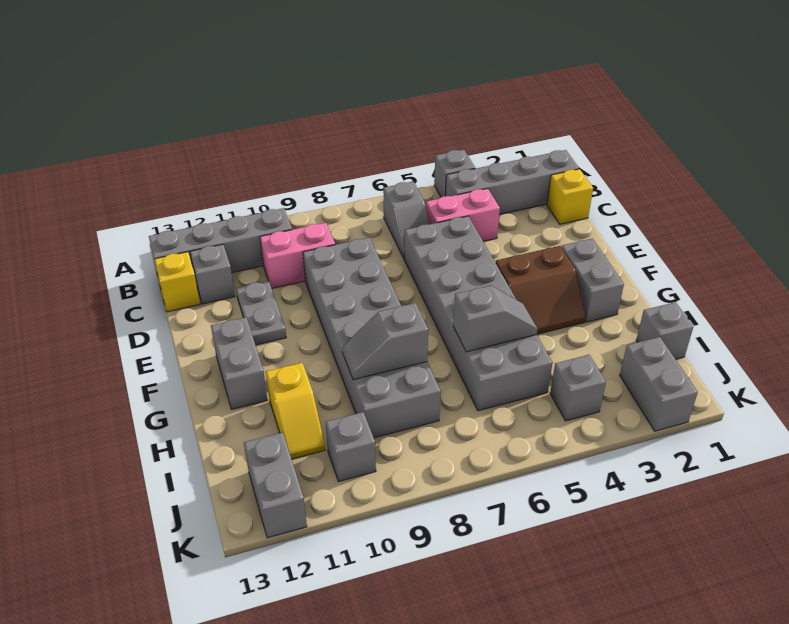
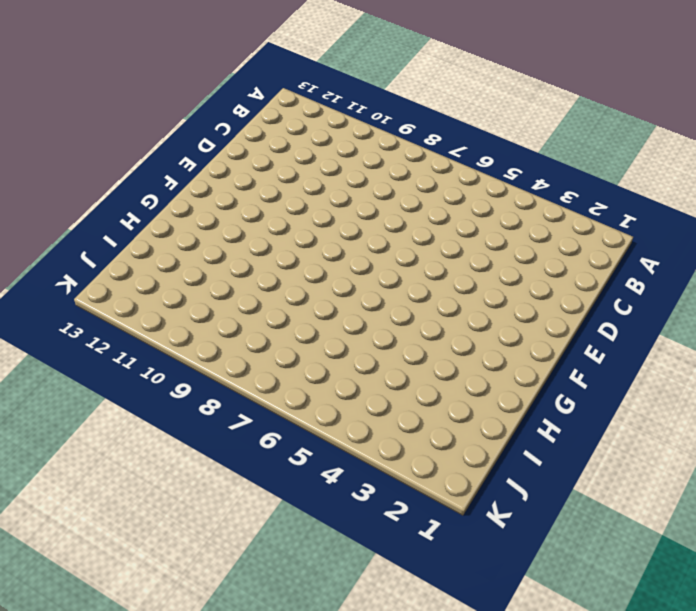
none -> grey brick A4 level 1
none -> grey brick B1:B4 level 1
none -> grey slope B6:C6 level 1 top B

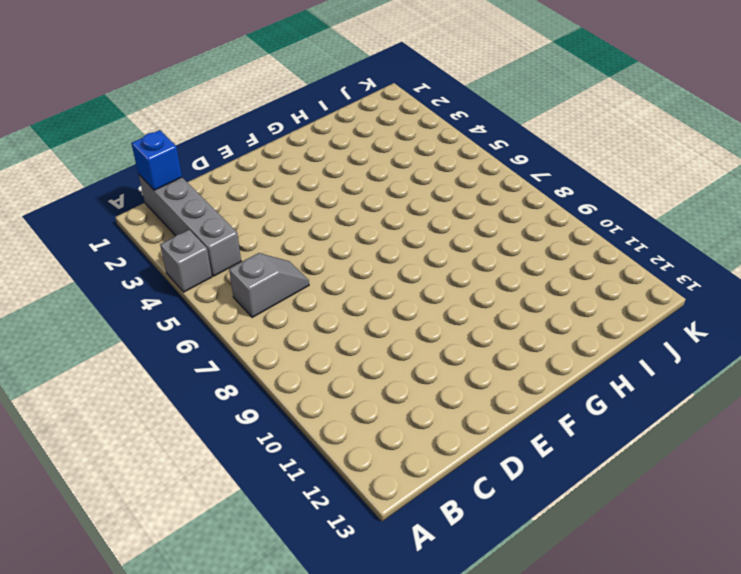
blue brick B1 level 2 -> none
none -> grey brick B10:B13 level 1
none -> yellow brick C1 level 1
none -> pink brick C4:C5 level 1

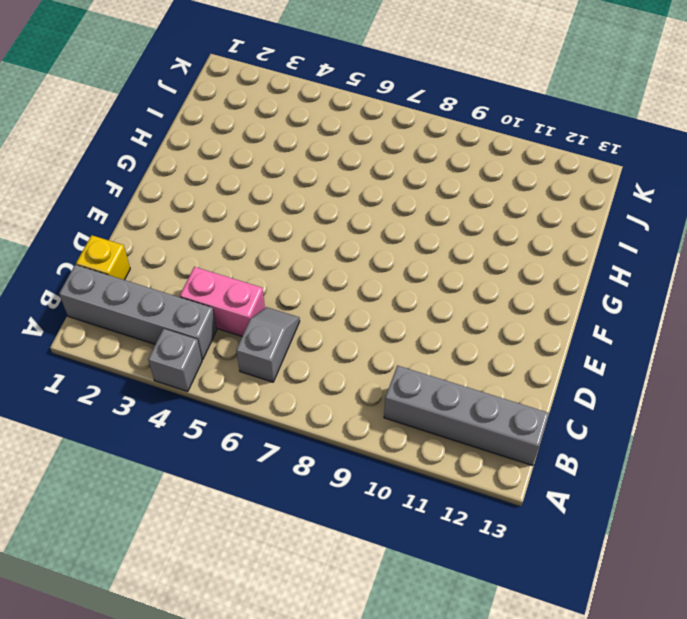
none -> pink brick C9:C10 level 1
none -> grey brick C12 level 1
none -> yellow brick C13 level 1

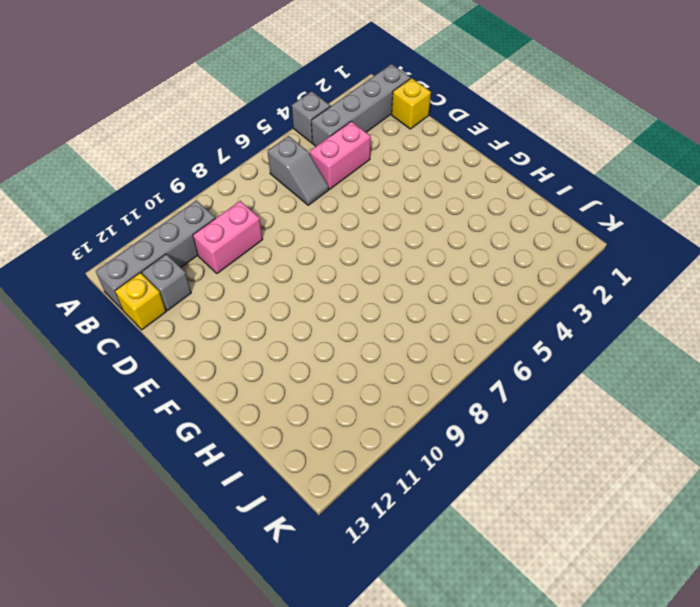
none -> grey brick D5:I6 level 1
none -> grey brick D8:I9 level 1
none -> grey plate D11:E11 level 1

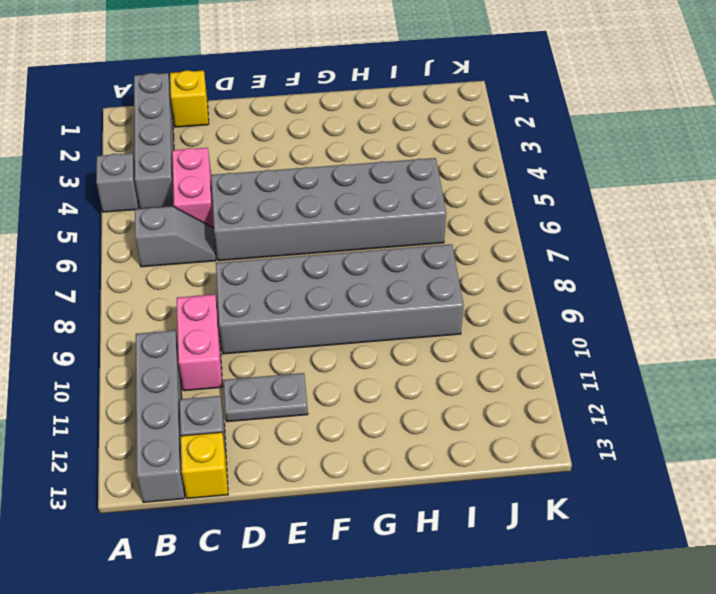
none -> grey brick F2:G2 level 1
none -> brown slope F3:G4 level 1 top F
none -> grey brick F12:G12 level 1

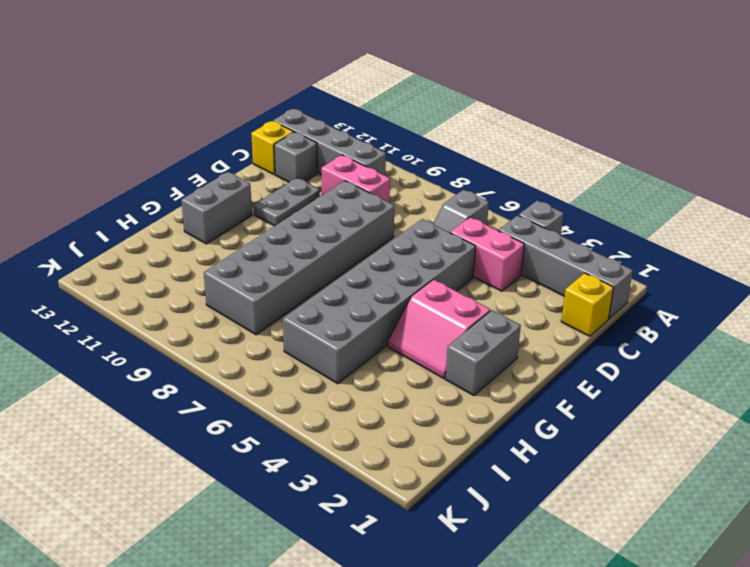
pink slope F3:G4 level 1 top F -> brown slope F3:G4 level 1 top F
none -> yellow slope H11:I11 level 1 top H
none -> grey brick I1 level 1
none -> grey brick J2:K2 level 1

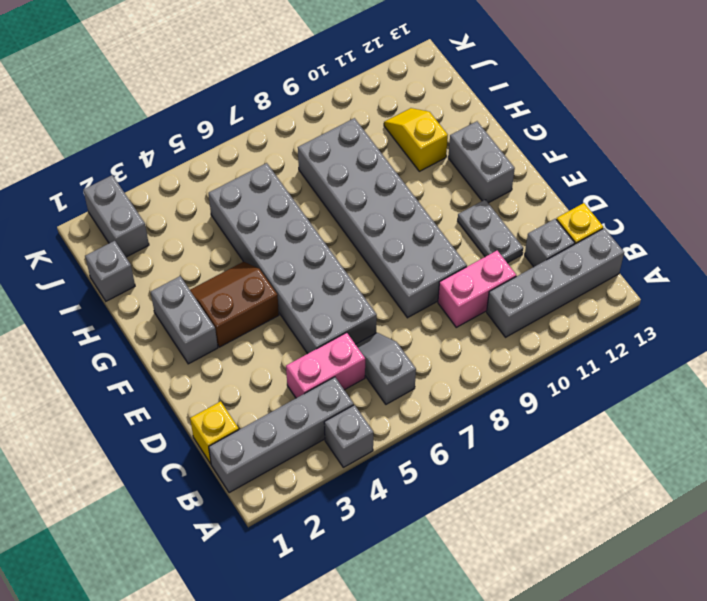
none -> grey brick J4 level 1
none -> grey brick J10 level 1
none -> grey brick J12:K12 level 1

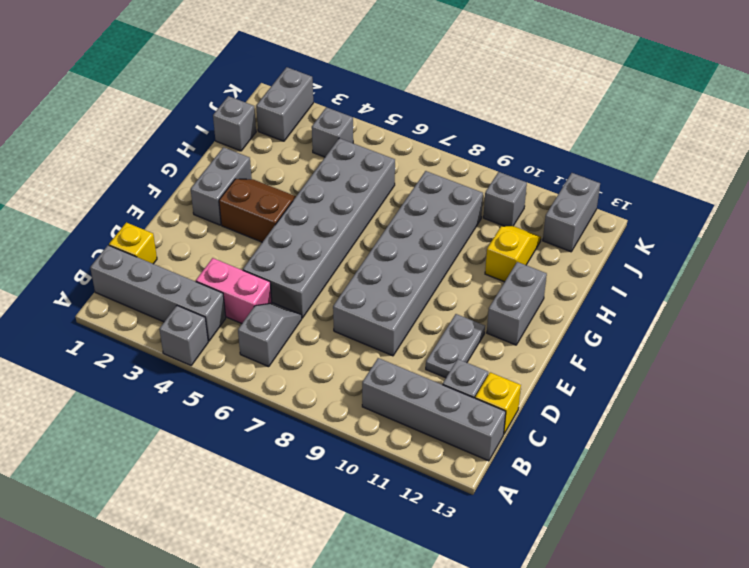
none -> pink brick C9:C10 level 1
none -> grey slope H5:H6 level 2 top 6
none -> grey slope H8:H9 level 2 top 8

